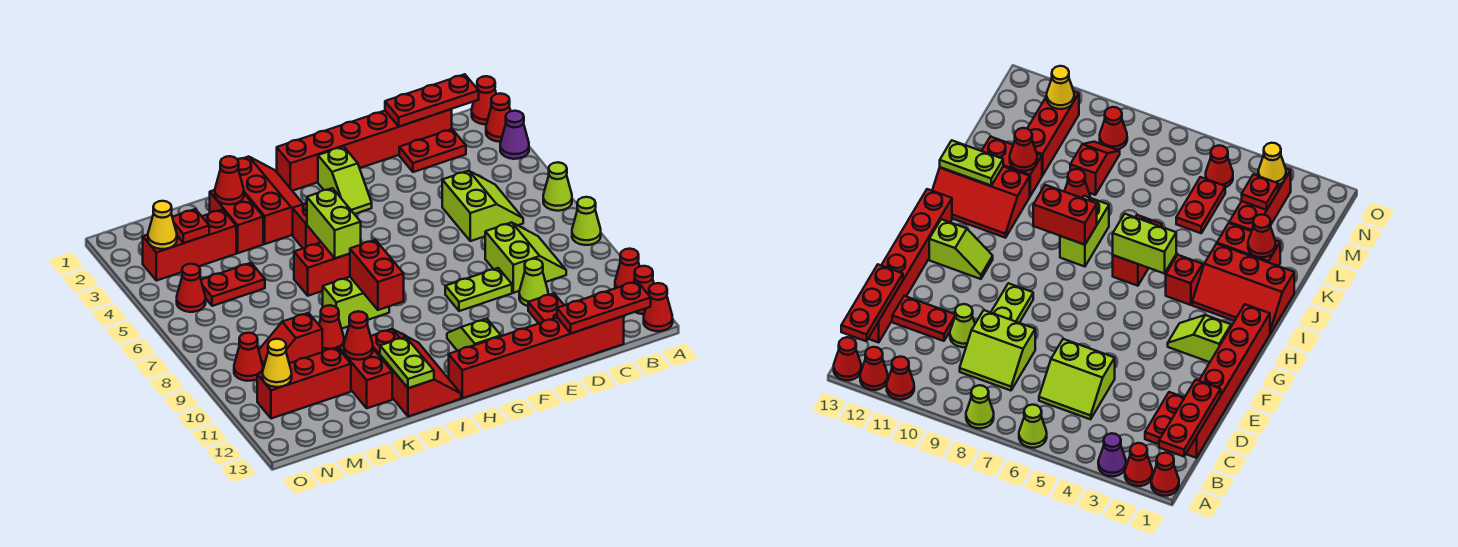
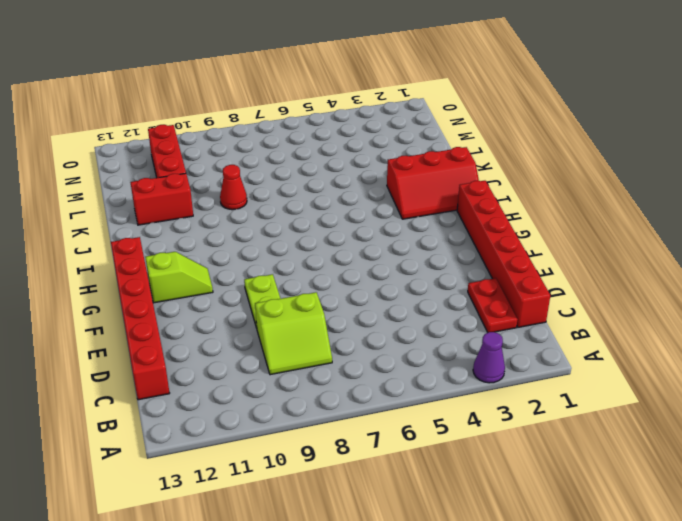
none -> red cone A1 level 1
none -> red cone A2 level 1
none -> lime cone A6 level 1
none -> lime cone A8 level 1

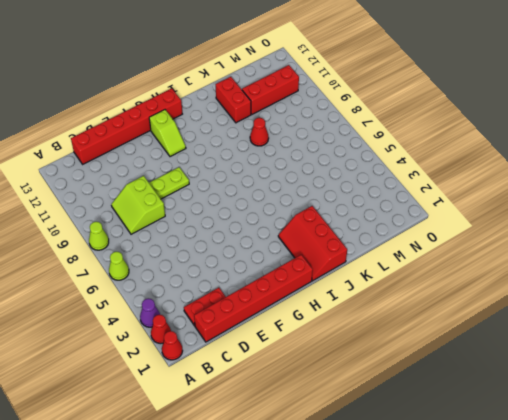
none -> red cone A11 level 1
none -> red cone A12 level 1
none -> red cone A13 level 1
none -> lime slope C5:D6 level 1 top D

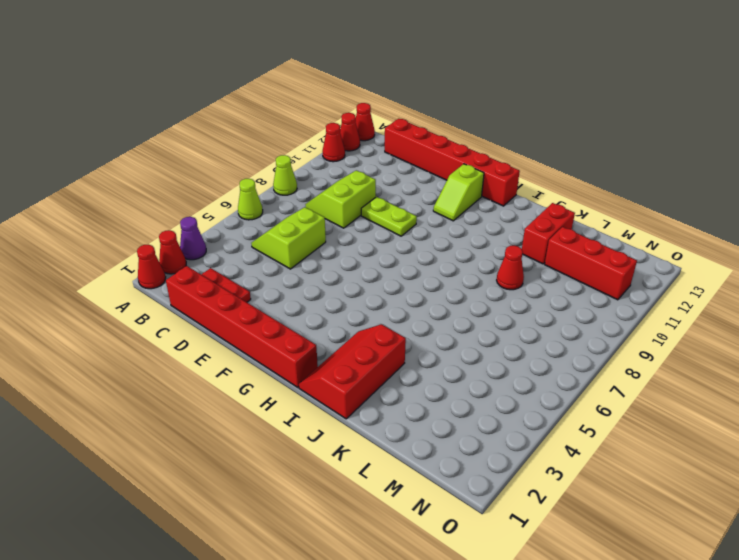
none -> lime cone D10 level 1
none -> red plate D11:D12 level 1
none -> lime slope G2:G3 level 1 top 2
none -> red brick I4 level 1

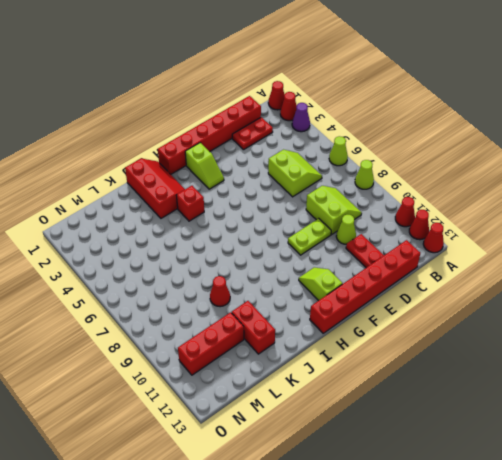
none -> red brick I6:J6 level 1
none -> lime brick I8:J8 level 1
none -> red slope I11:J13 level 1 top J
none -> red brick K2:K3 level 1

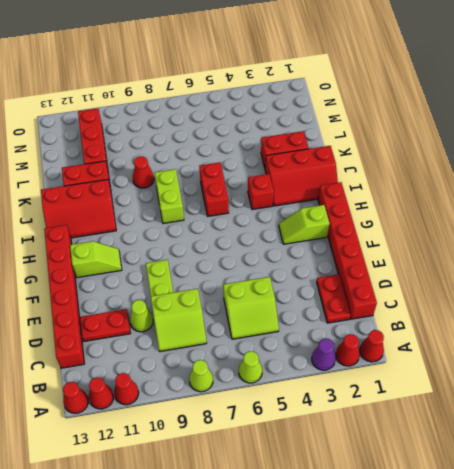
none -> red brick L3:N3 level 1
none -> red plate L5:M5 level 1
none -> red slope L9:M9 level 1 top L
none -> red cone N5 level 1

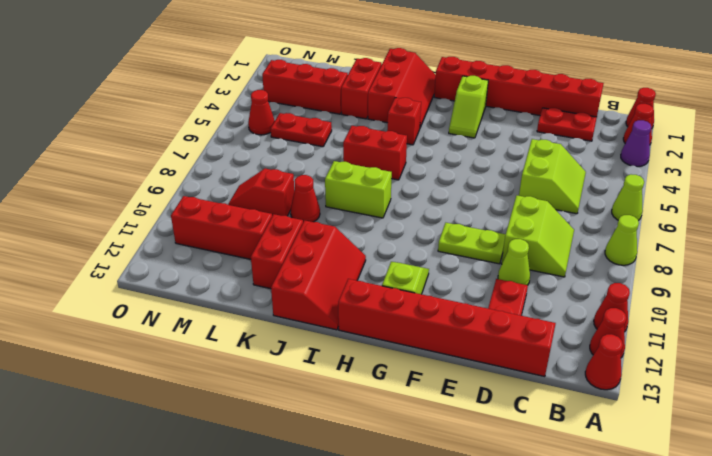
none -> red cone N9 level 1
none -> red plate B1:D1 level 2
none -> red plate B13:D13 level 2
none -> lime brick I5:I6 level 2

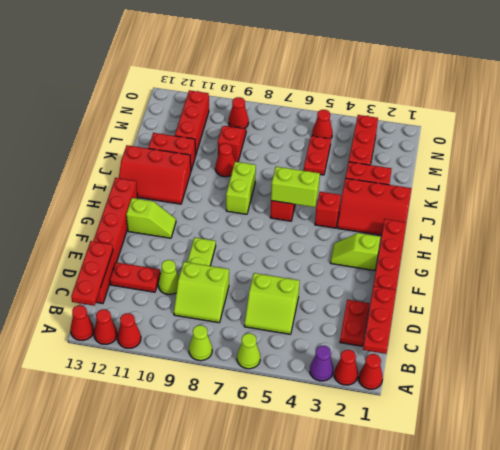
none -> red brick I8:I9 level 2
none -> lime plate J12:J13 level 2
none -> red cone K2 level 2
none -> red cone K11 level 2

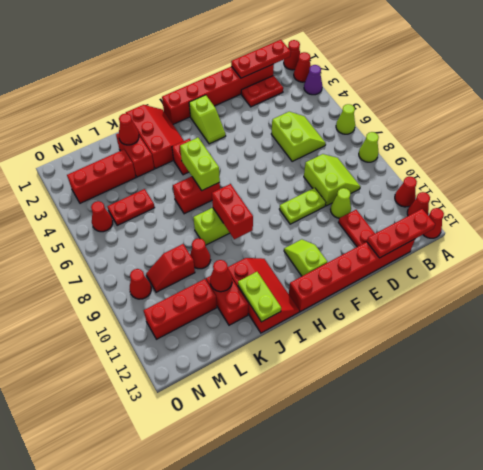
none -> red plate M3 level 2
none -> yellow cone N3 level 2
none -> yellow cone N11 level 2

